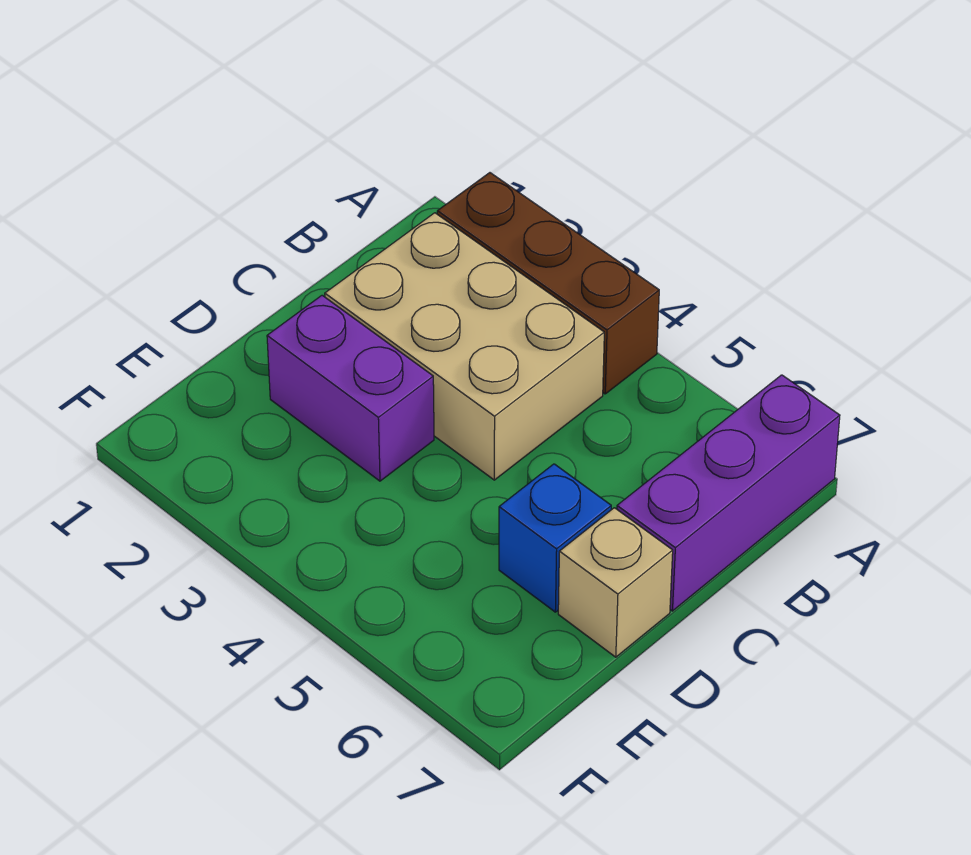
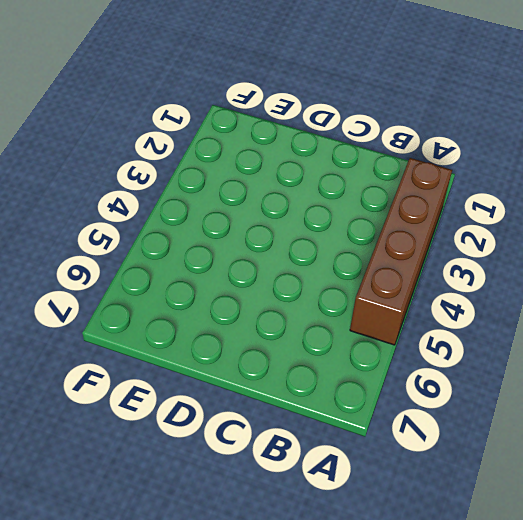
brown brick A2:A5 level 1 -> brown brick A2:A4 level 1
none -> purple brick A7:C7 level 1
none -> tan brick B2:C4 level 1

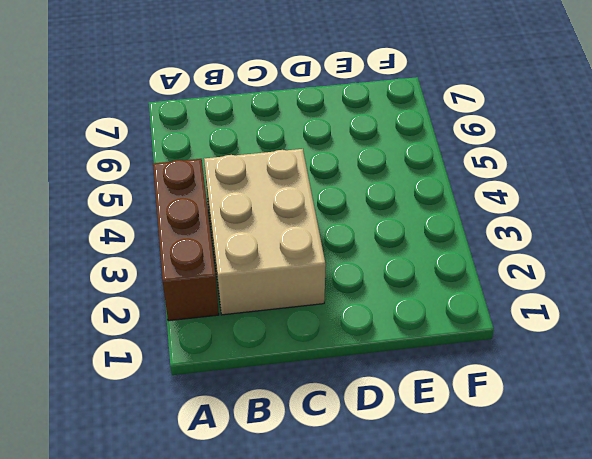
none -> purple brick A7:C7 level 1
none -> purple brick D2:D3 level 1

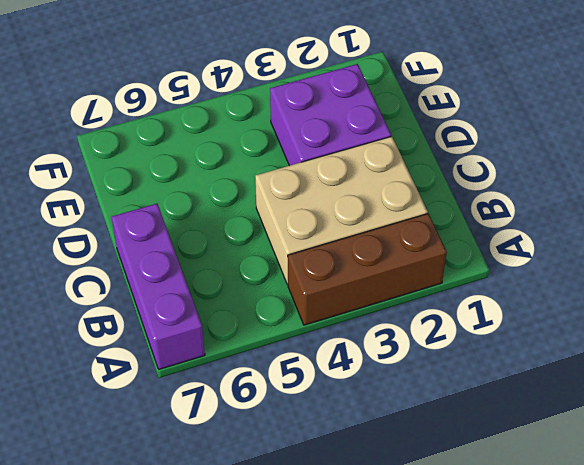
purple brick D2:E3 level 1 -> purple brick D2:D3 level 1
none -> blue brick D6 level 1
none -> tan brick D7 level 1

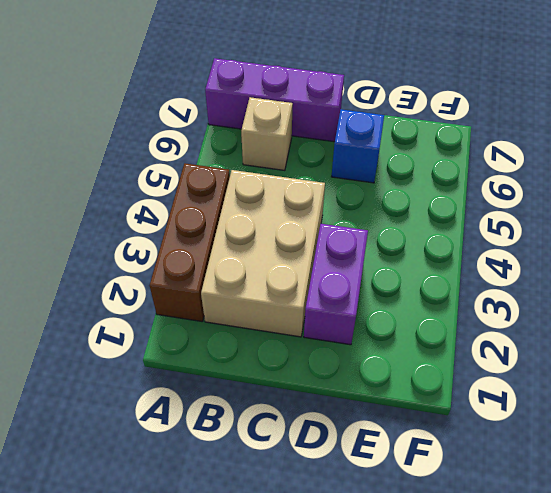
tan brick B6 level 1 -> tan brick D7 level 1

